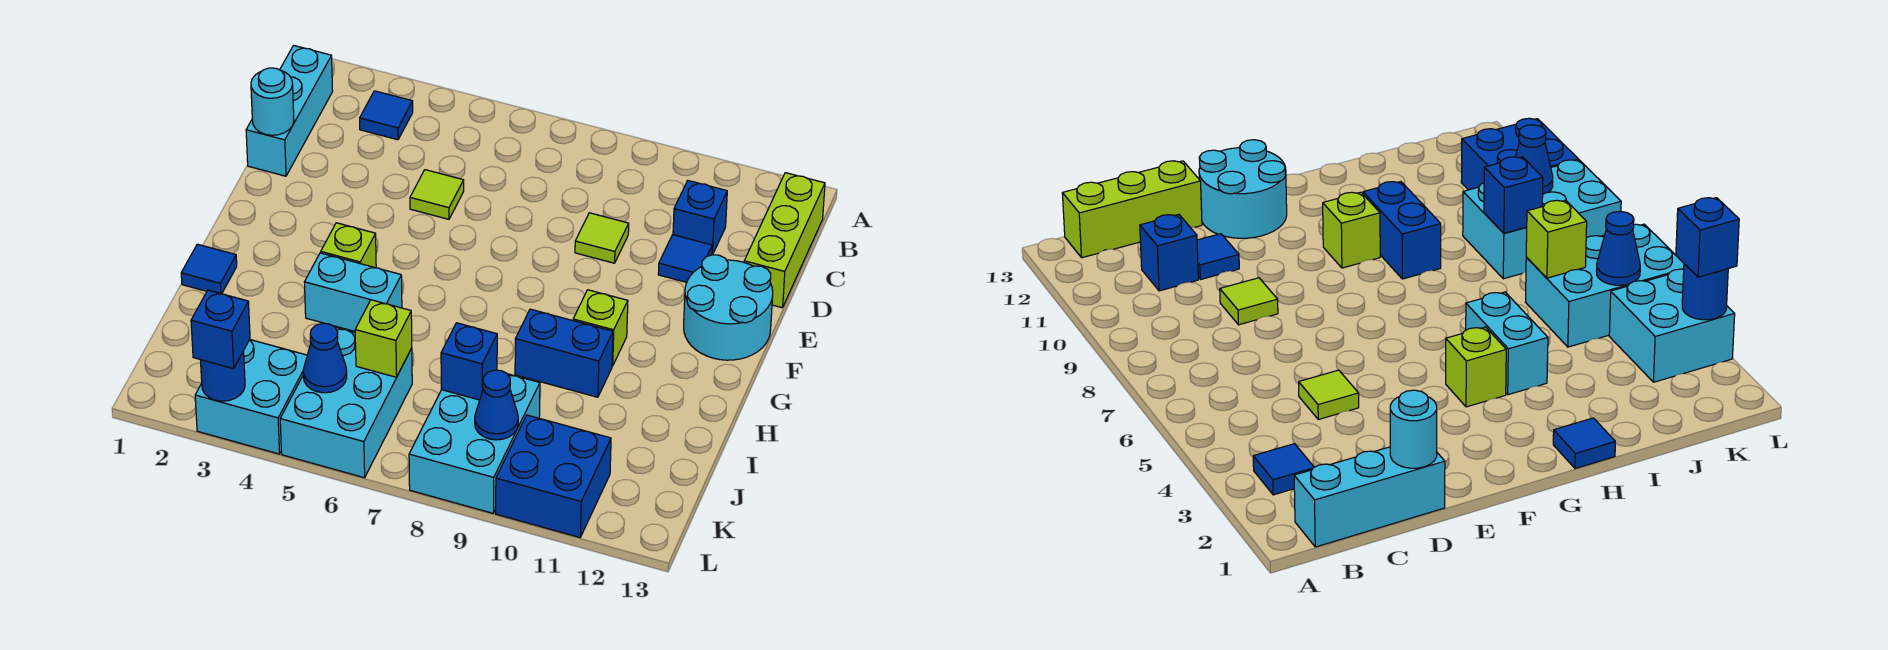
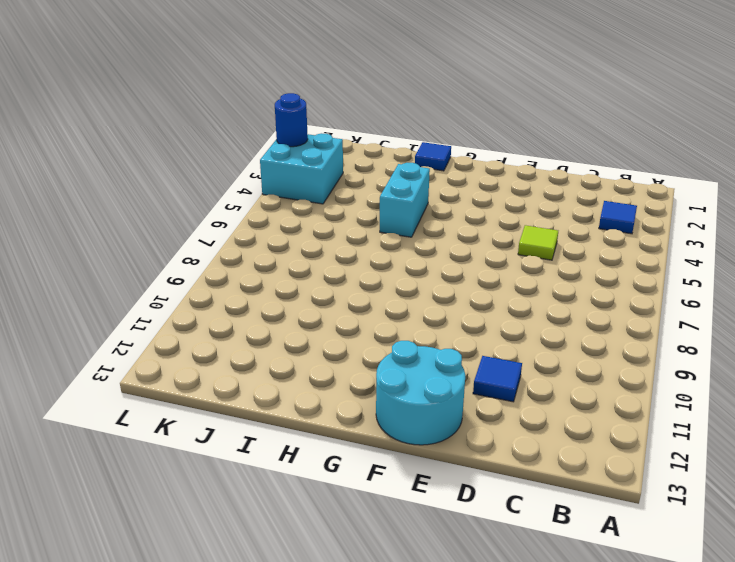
none -> cyan brick B1:D1 level 1
none -> lime brick B13:D13 level 1
none -> blue brick C11 level 1

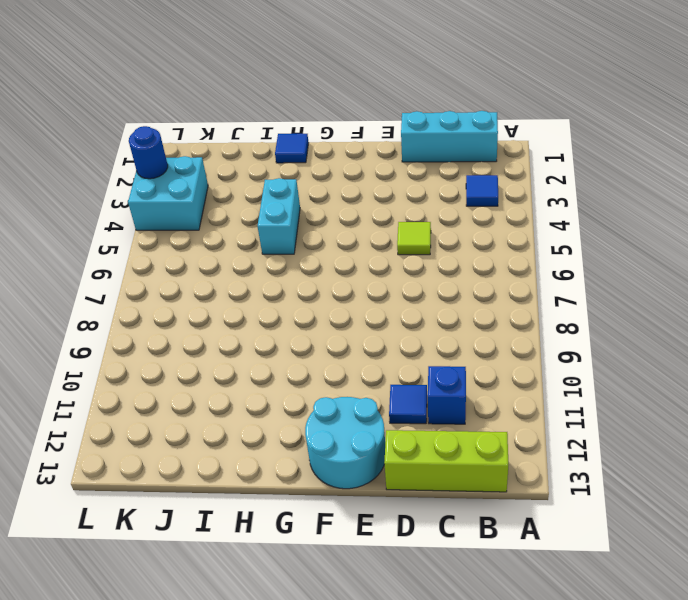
none -> lime tile D9 level 1
none -> lime brick G4 level 1
none -> lime brick G10 level 1

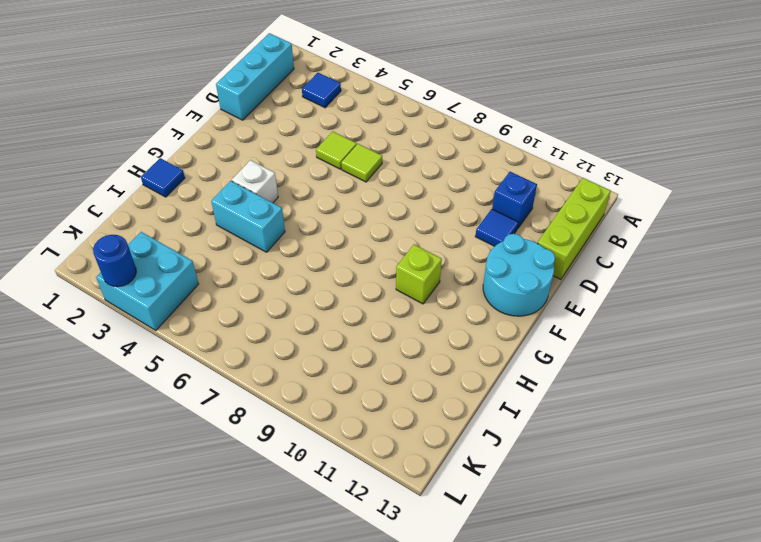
lime tile D6 level 1 -> lime tile D9 level 1
white brick G4 level 1 -> lime brick G4 level 1
none -> blue brick H9:H10 level 1
none -> cyan brick J5:L6 level 1
none -> cyan brick J8:L9 level 1

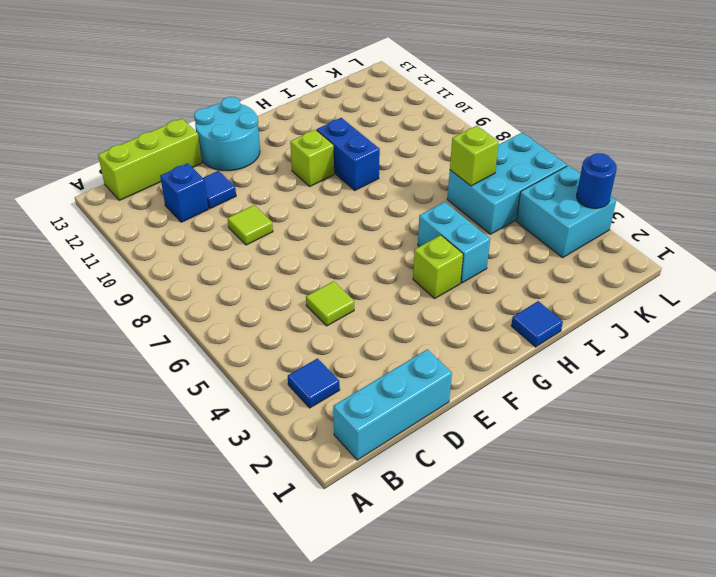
none -> cyan brick J8:L9 level 1
none -> blue brick K10:L11 level 1
none -> cyan round brick D1 level 2

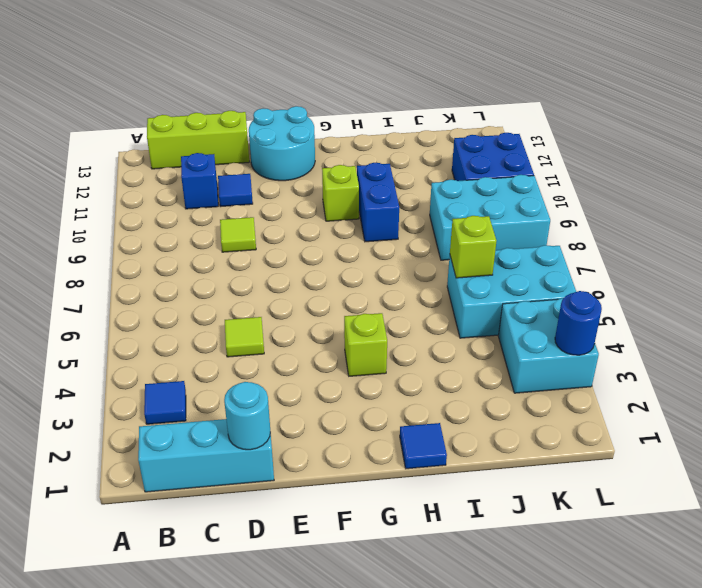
none -> cyan brick H4:H5 level 1
none -> blue brick J8 level 2
none -> blue cone K5 level 2

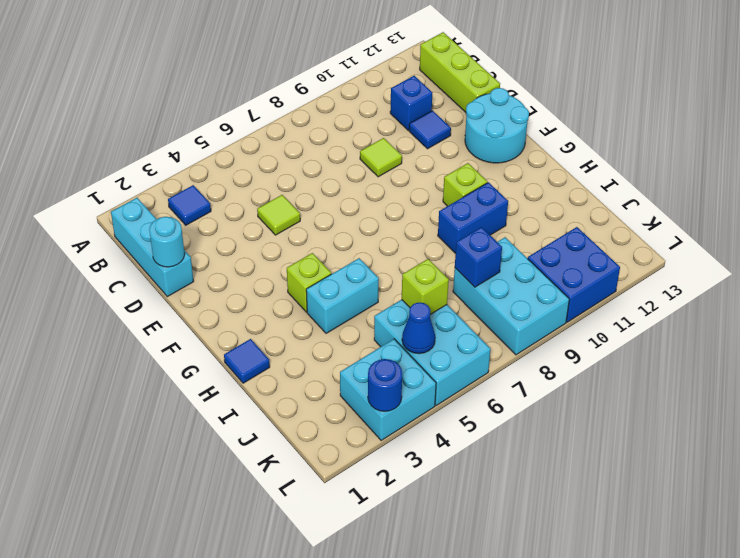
none -> blue cone K9 level 2
none -> blue brick L3 level 3

